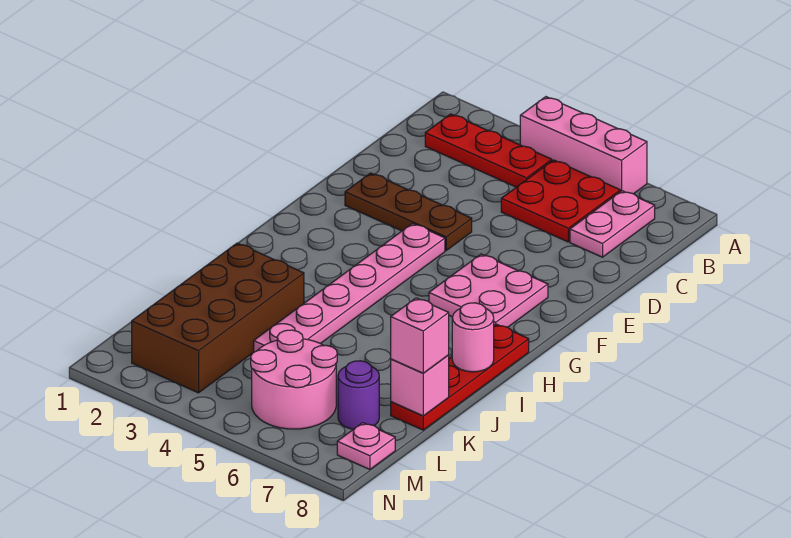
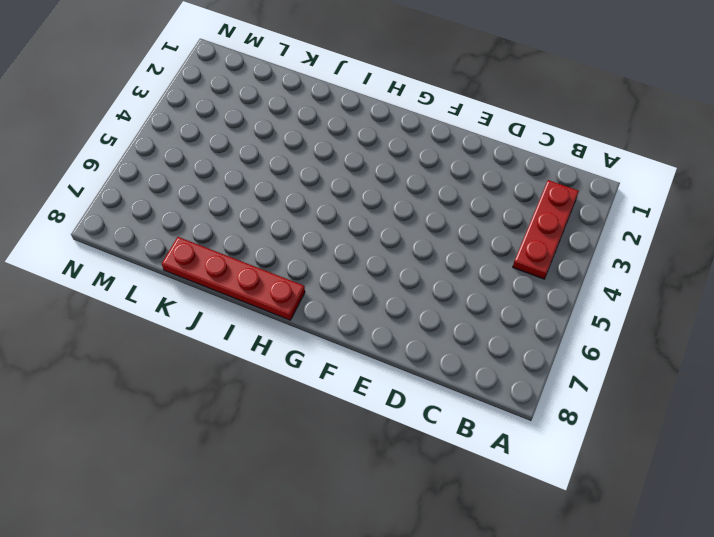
none -> pink brick A4:A6 level 1
none -> red plate B5:C6 level 1
none -> pink plate B7:C7 level 1

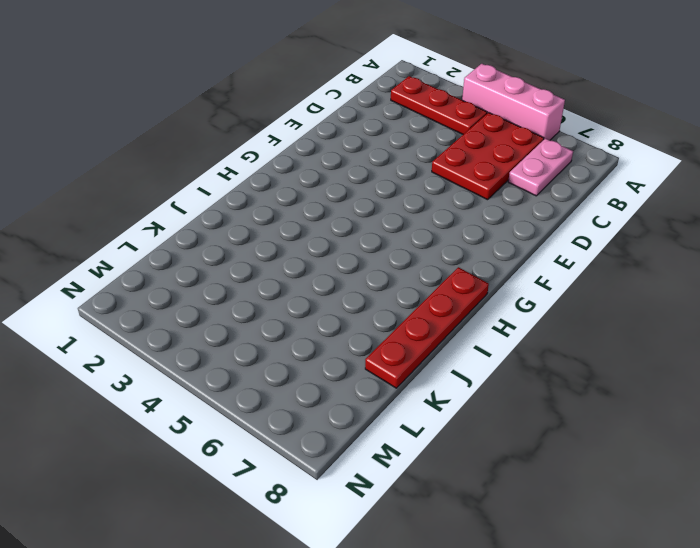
red plate B5:D6 level 1 -> red plate B5:C6 level 1
none -> brown plate E2:E4 level 1
none -> pink plate F4:K4 level 1
none -> pink plate F6:G7 level 1

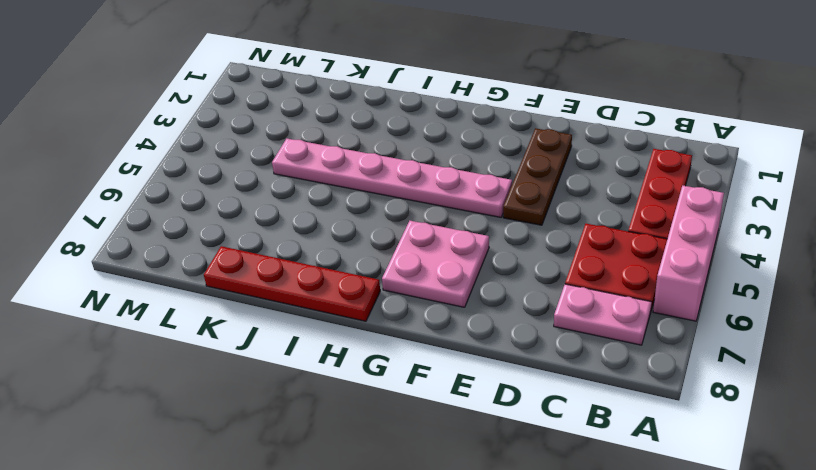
none -> brown brick J2:M3 level 1
none -> pink round brick L5:M6 level 1
none -> purple round brick L7 level 1

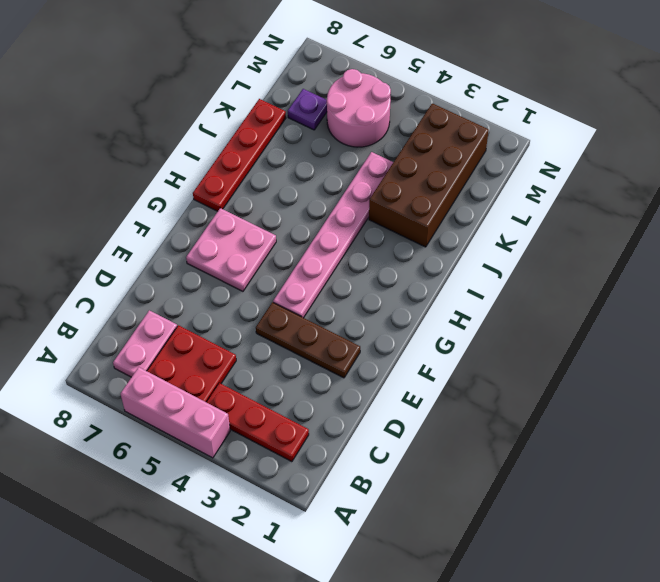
purple plate L7 level 1 -> purple round brick L7 level 1
none -> pink plate M8 level 1
none -> pink round brick I8 level 2
none -> pink brick K8 level 2

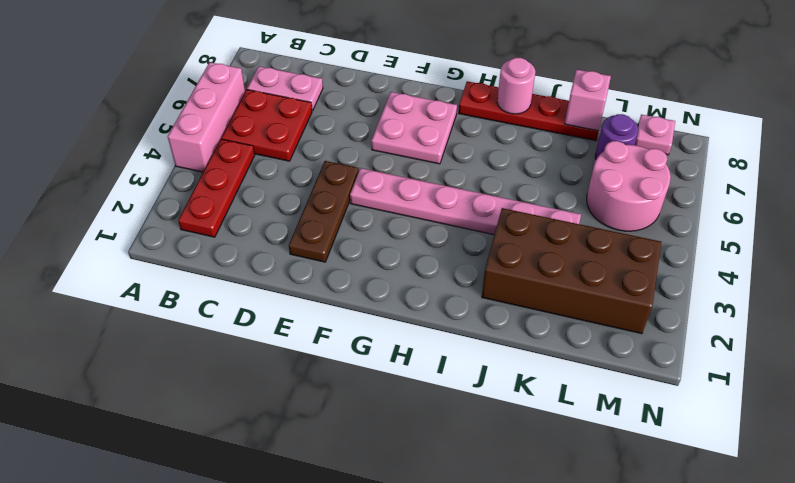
none -> pink brick K8 level 3

